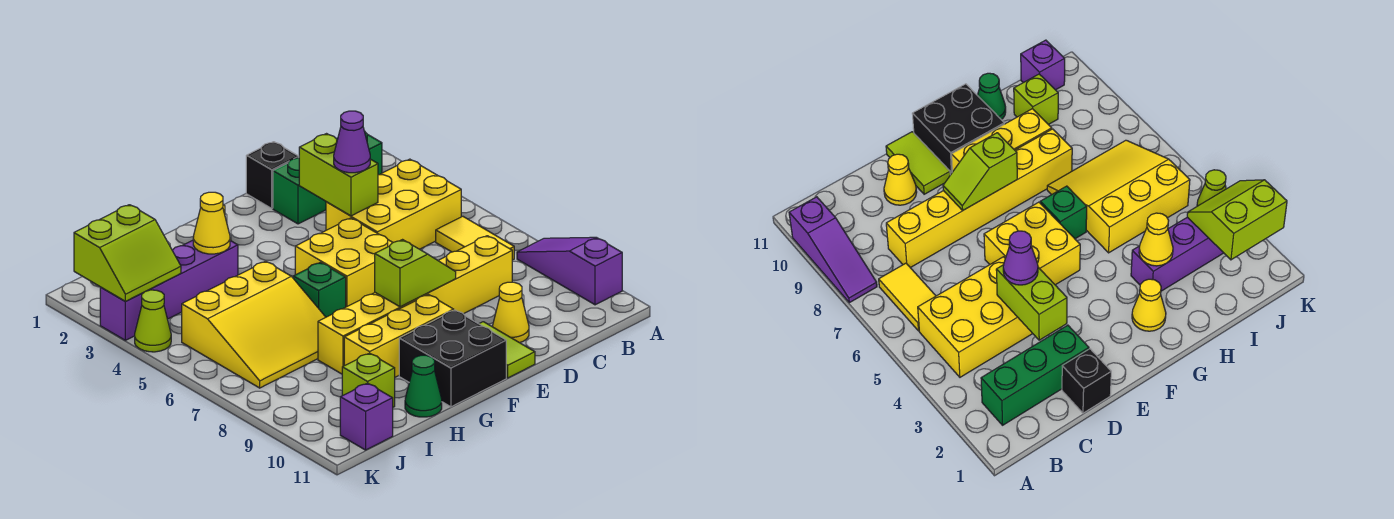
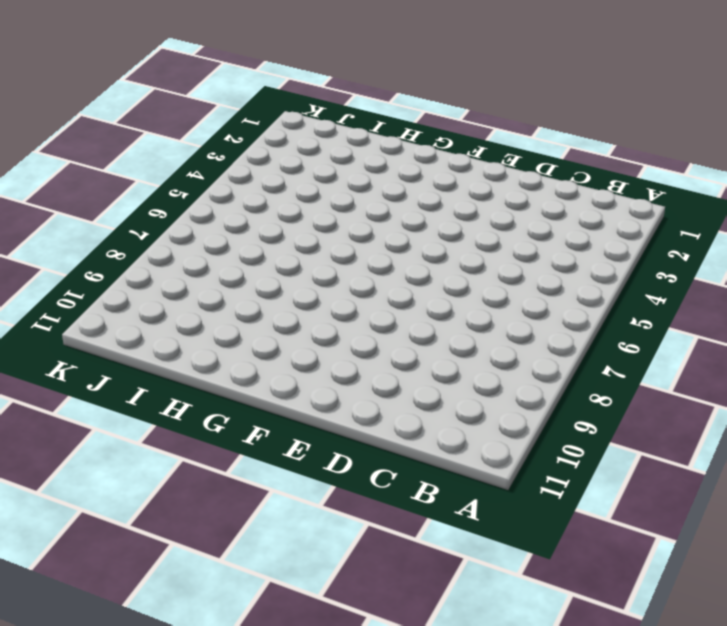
none -> purple slope A8:A10 level 1 top 10
none -> green brick B2:D2 level 1
none -> yellow brick B4:D5 level 1

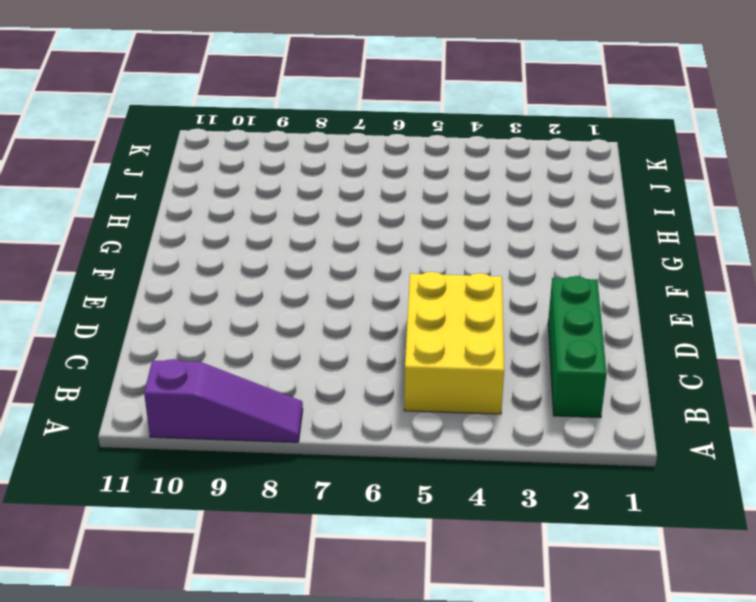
none -> yellow tile B6:B7 level 1
none -> yellow brick C8:H8 level 1
none -> black brick D1 level 1

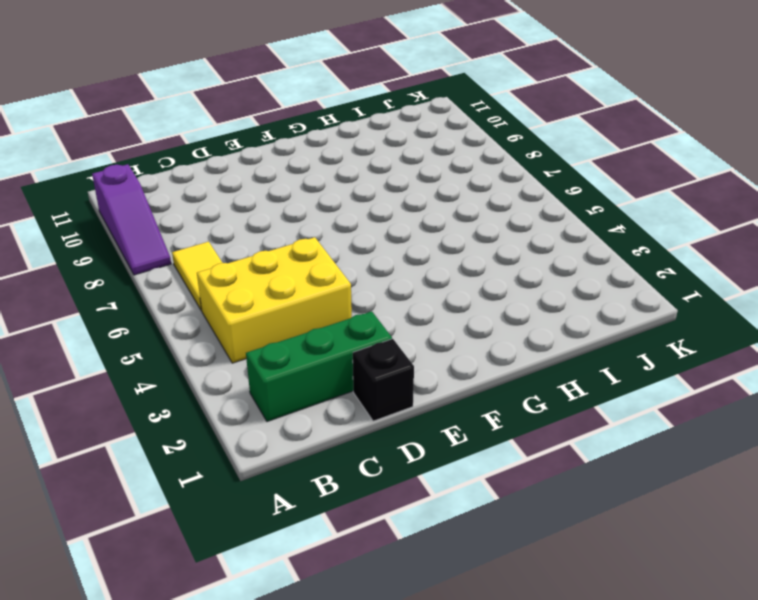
none -> yellow brick C8:H8 level 1
none -> yellow cone D10 level 1
none -> yellow brick E5:F6 level 1

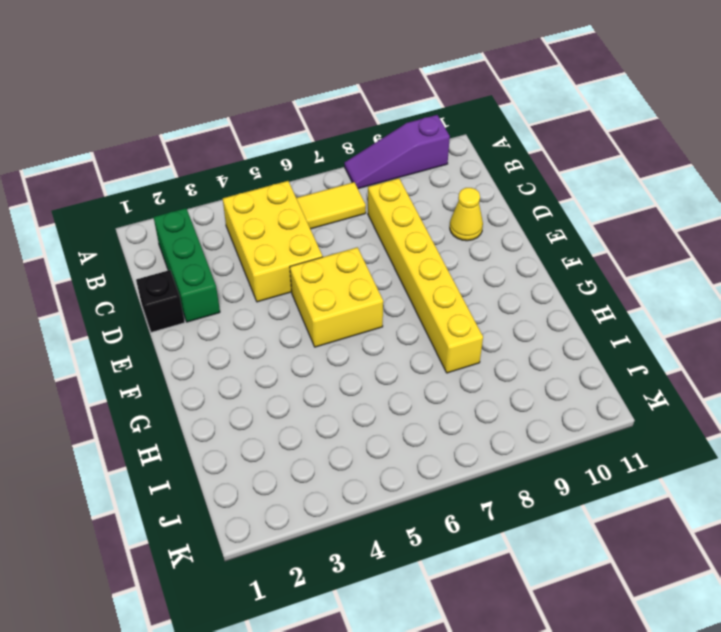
none -> lime tile E10:E11 level 1
none -> yellow brick F9:H9 level 1
none -> black brick F10:G11 level 1

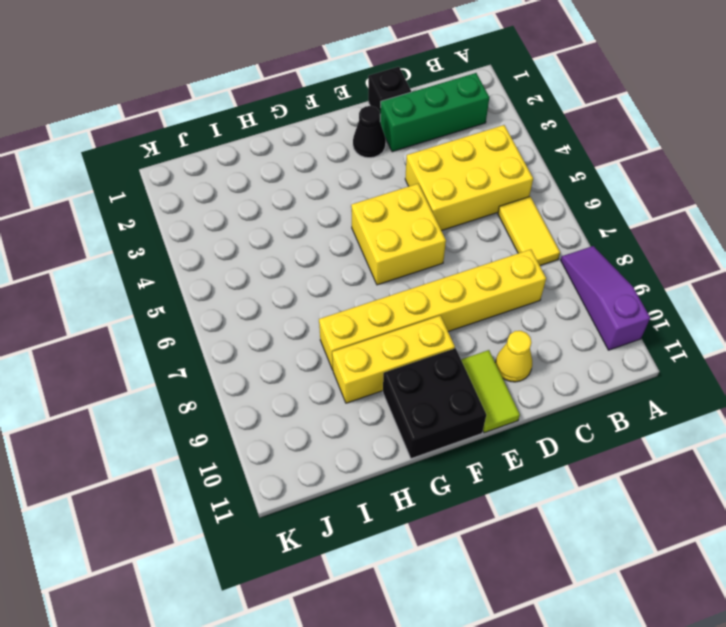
black cone E2 level 1 -> none
none -> yellow cone G2 level 1
none -> green brick G6 level 1
none -> purple brick H3:K3 level 1

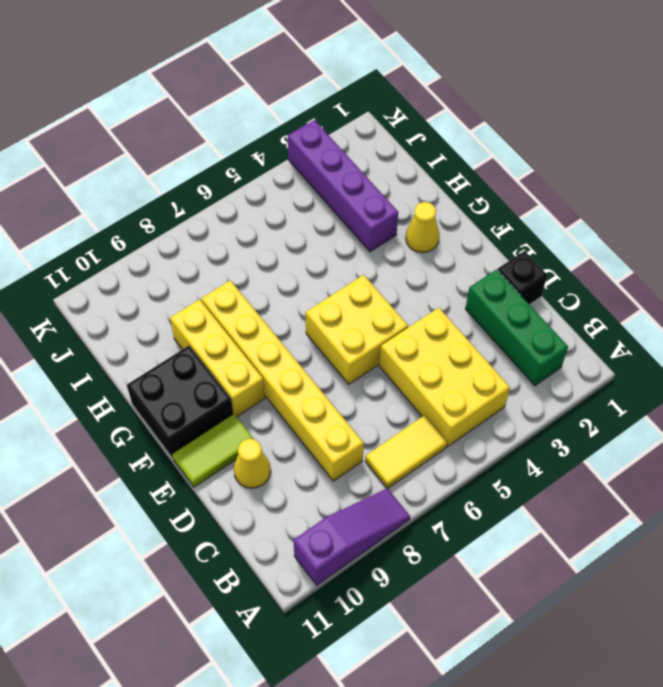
none -> green brick G6 level 1
none -> yellow slope H5:J7 level 1 top 5
none -> green cone H11 level 1

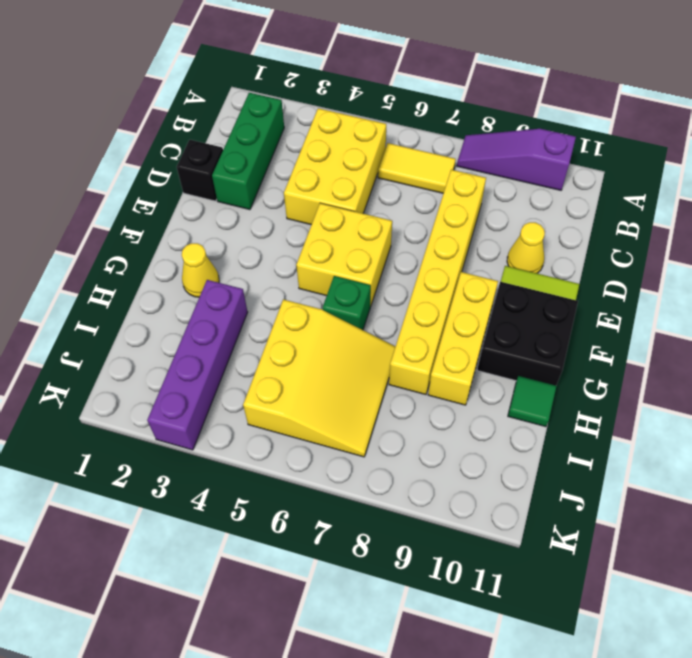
green tile H11 level 1 -> green cone H11 level 1
none -> lime brick I10 level 1
none -> purple brick J11 level 1
none -> lime cone K4 level 1

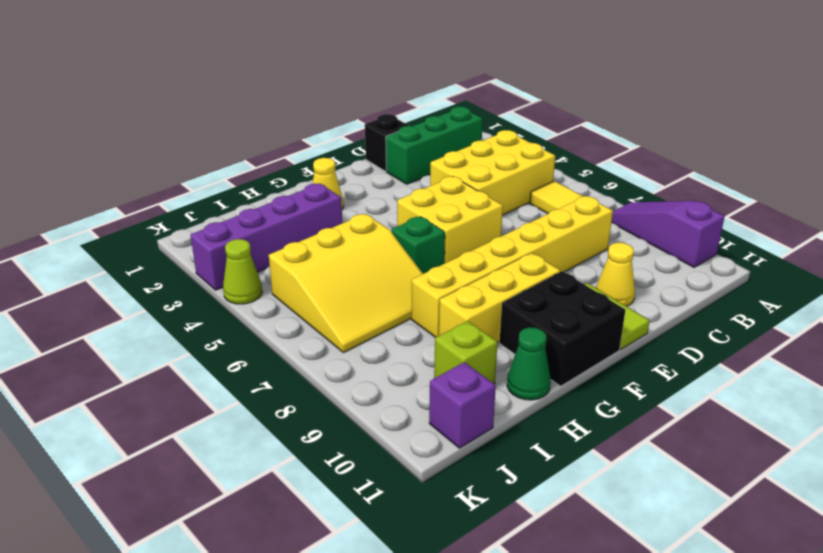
none -> lime brick D3:D4 level 2
none -> lime slope E8:F8 level 2 top F
none -> yellow cone H3 level 2

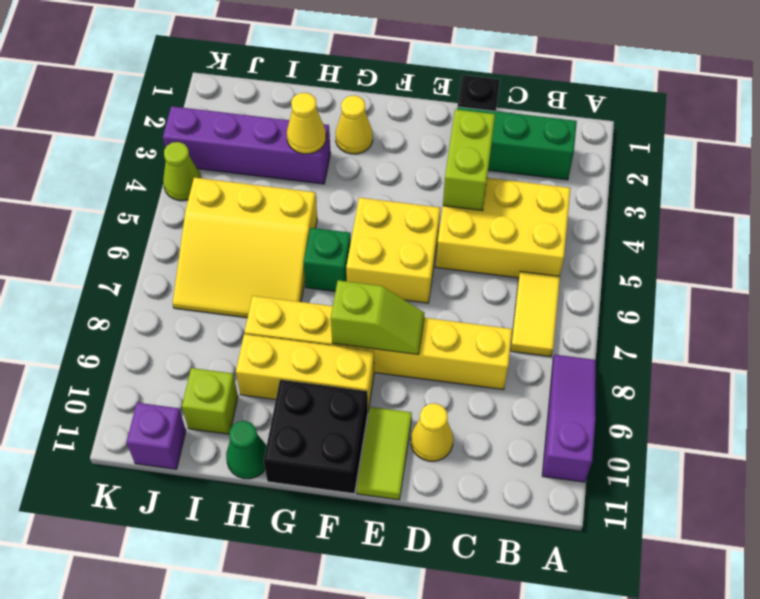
none -> lime slope J2:K3 level 2 top 2
none -> purple cone D4 level 3

